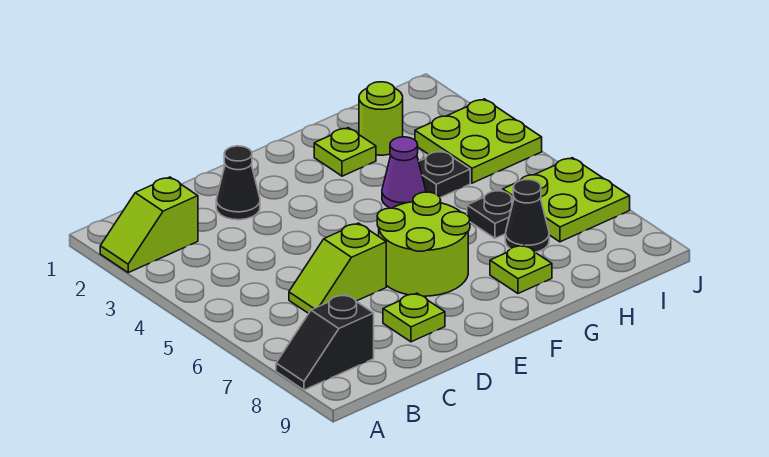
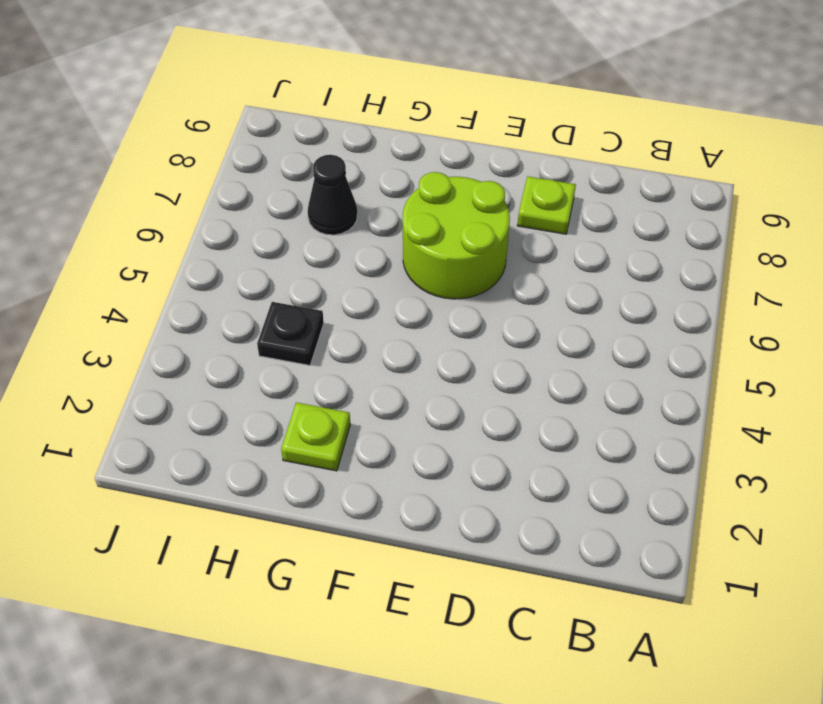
none -> lime slope A2:B2 level 1 top B
none -> black slope A8:B8 level 1 top B
none -> lime slope C6:D6 level 1 top D

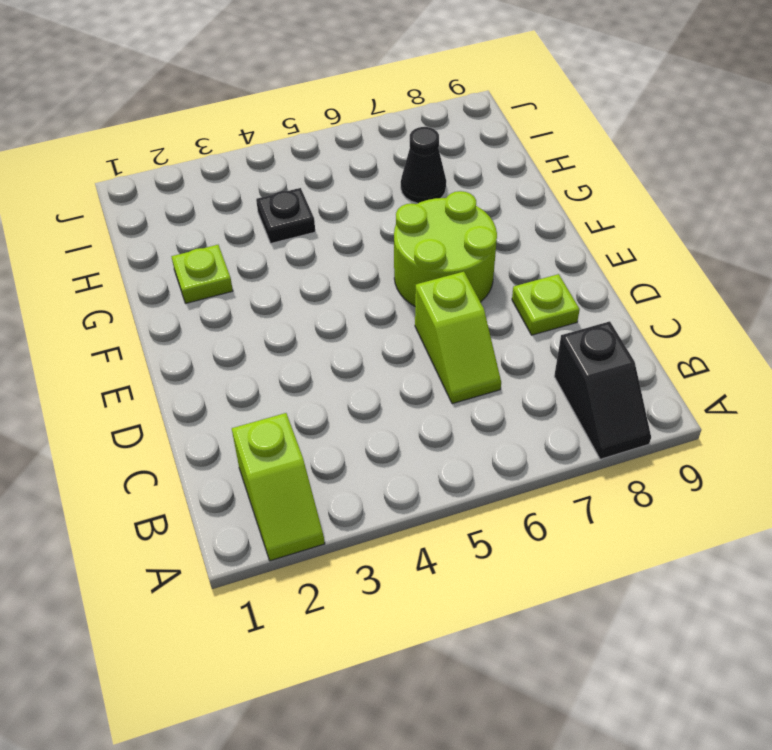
none -> black cone D2 level 1
none -> purple cone G4 level 1
none -> lime plate G8 level 1

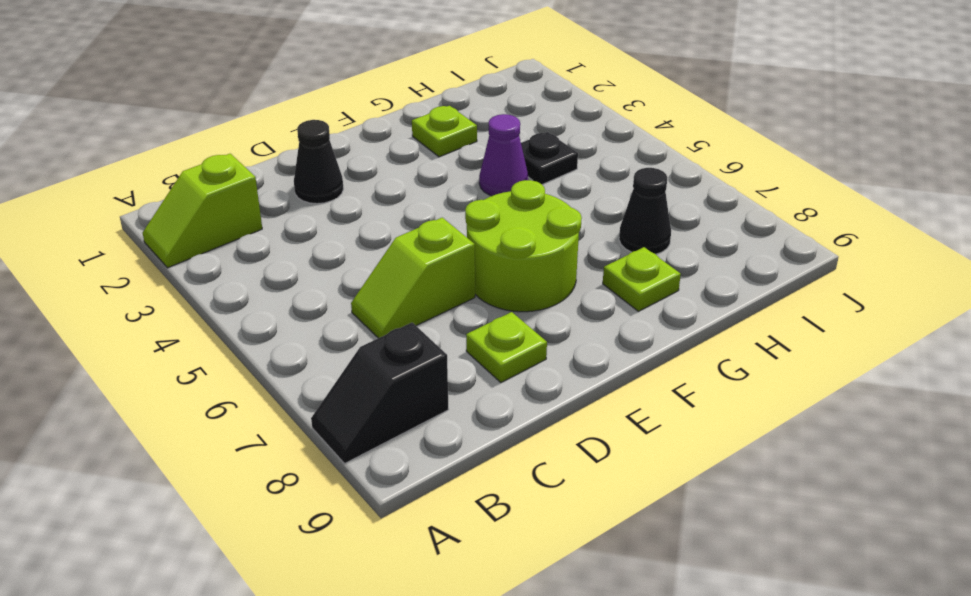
none -> lime round brick H2 level 1
none -> black plate H6 level 1
none -> lime plate I3:J4 level 1

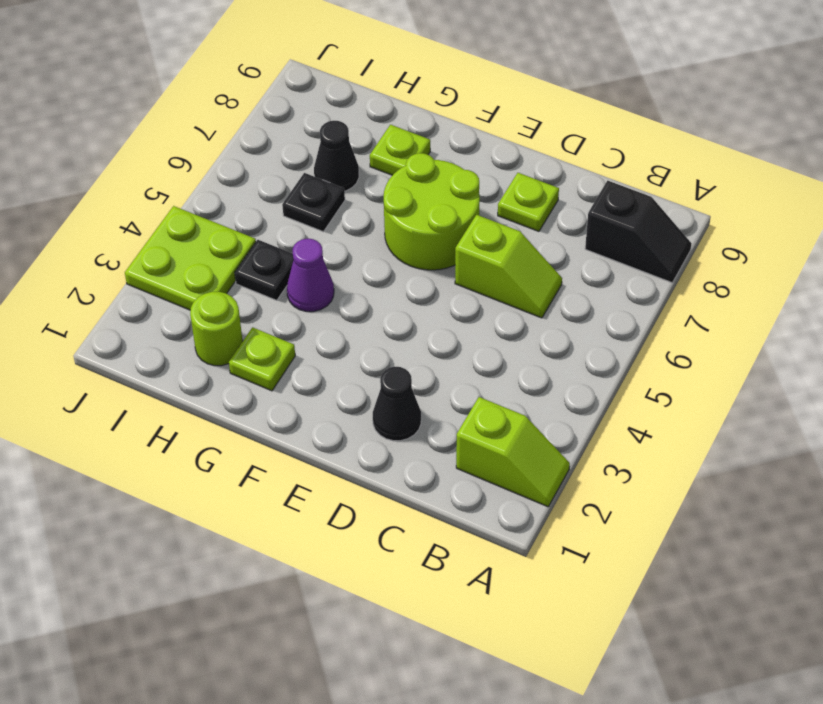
none -> lime plate I6:J7 level 1

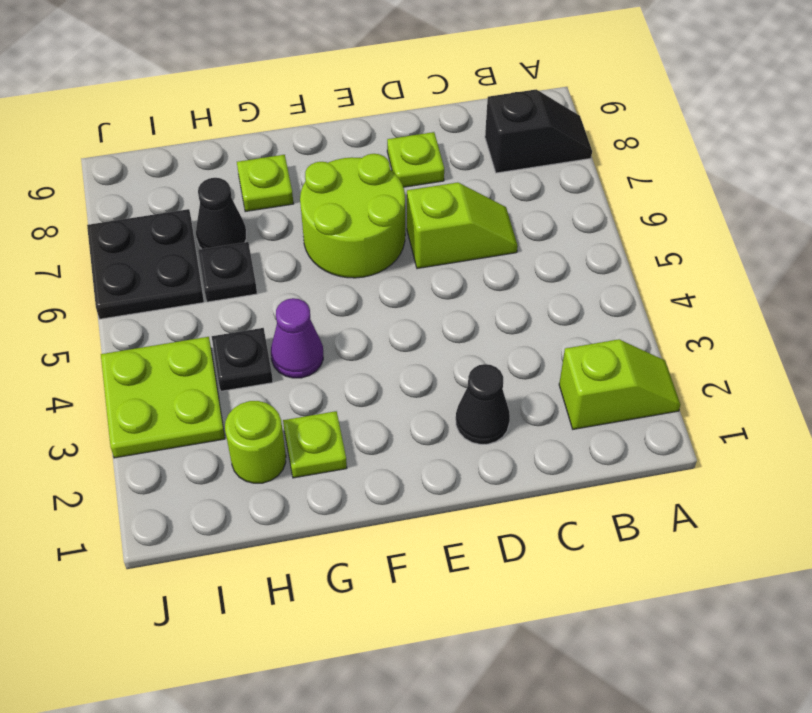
black plate I6:J7 level 1 -> lime plate I6:J7 level 1

